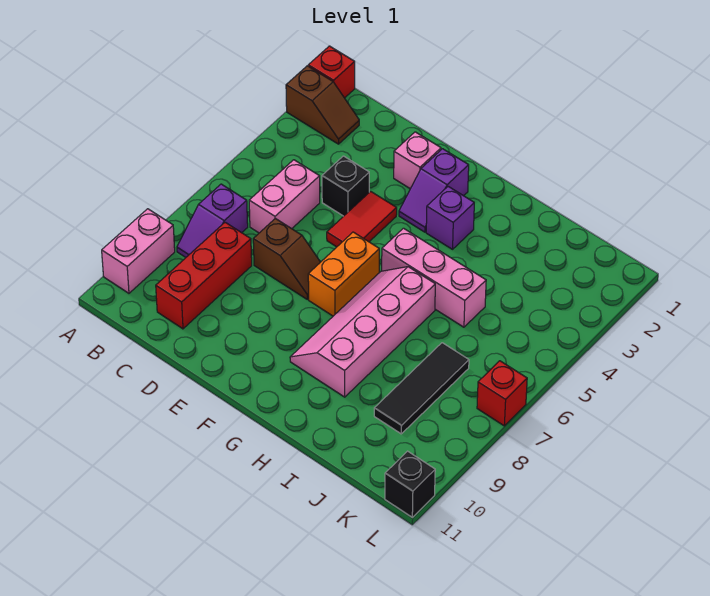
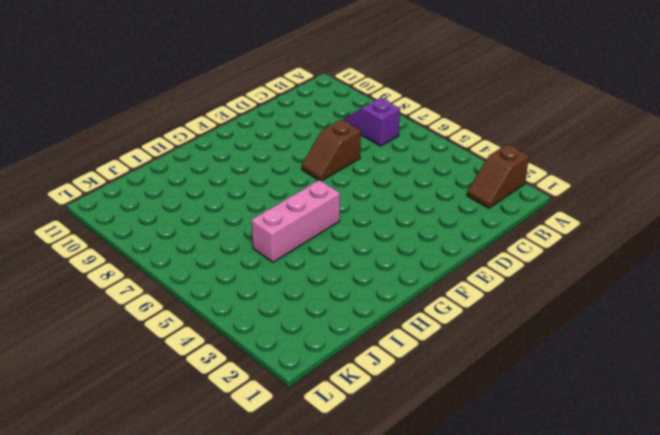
none -> red brick A1 level 1
none -> pink brick A9:A10 level 1
none -> pink brick C5:C6 level 1

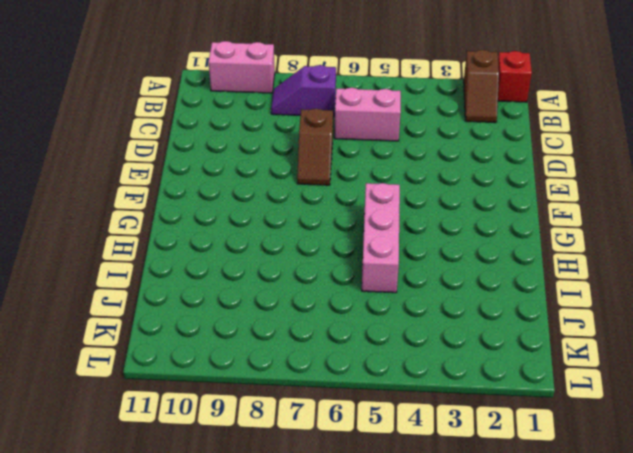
none -> red brick C8:C10 level 1
none -> black brick D4 level 1
none -> pink brick E2 level 1

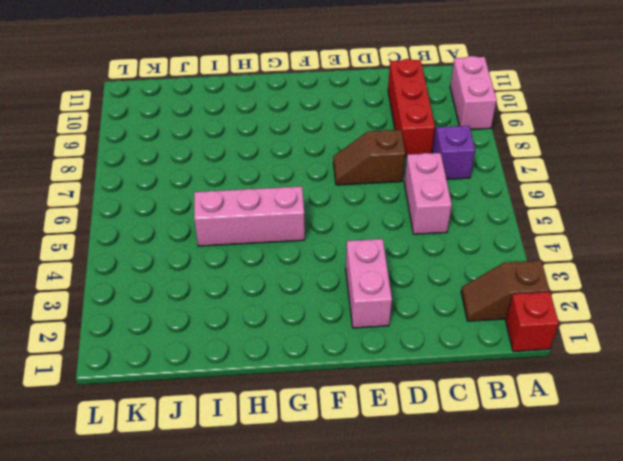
pink brick E2:E3 level 1 -> pink brick E2 level 1
none -> black brick D4 level 1
none -> red tile E4:E5 level 1
none -> purple slope F2:F3 level 1 top 2

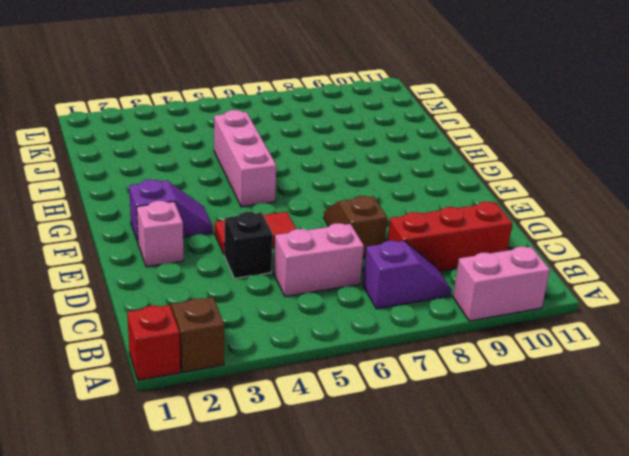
none -> orange brick F6:F7 level 1
none -> purple brick G3 level 1
none -> pink slope G6:H9 level 1 top H

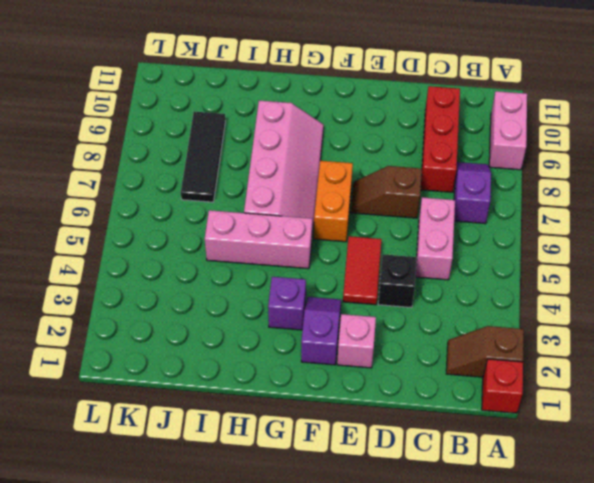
none -> red brick L7 level 1
none -> black brick L11 level 1

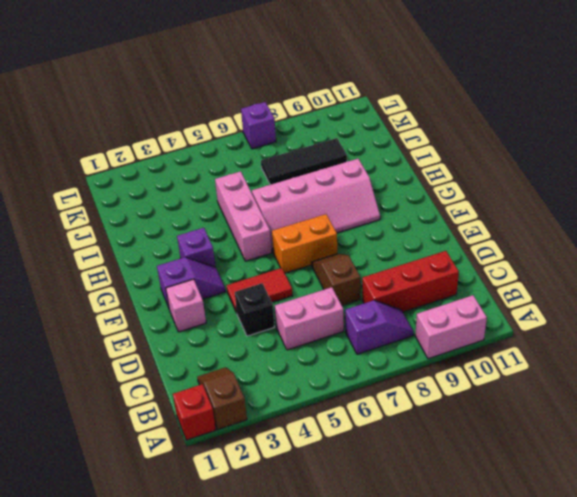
purple brick L7 level 1 -> red brick L7 level 1
none -> black brick L11 level 1

